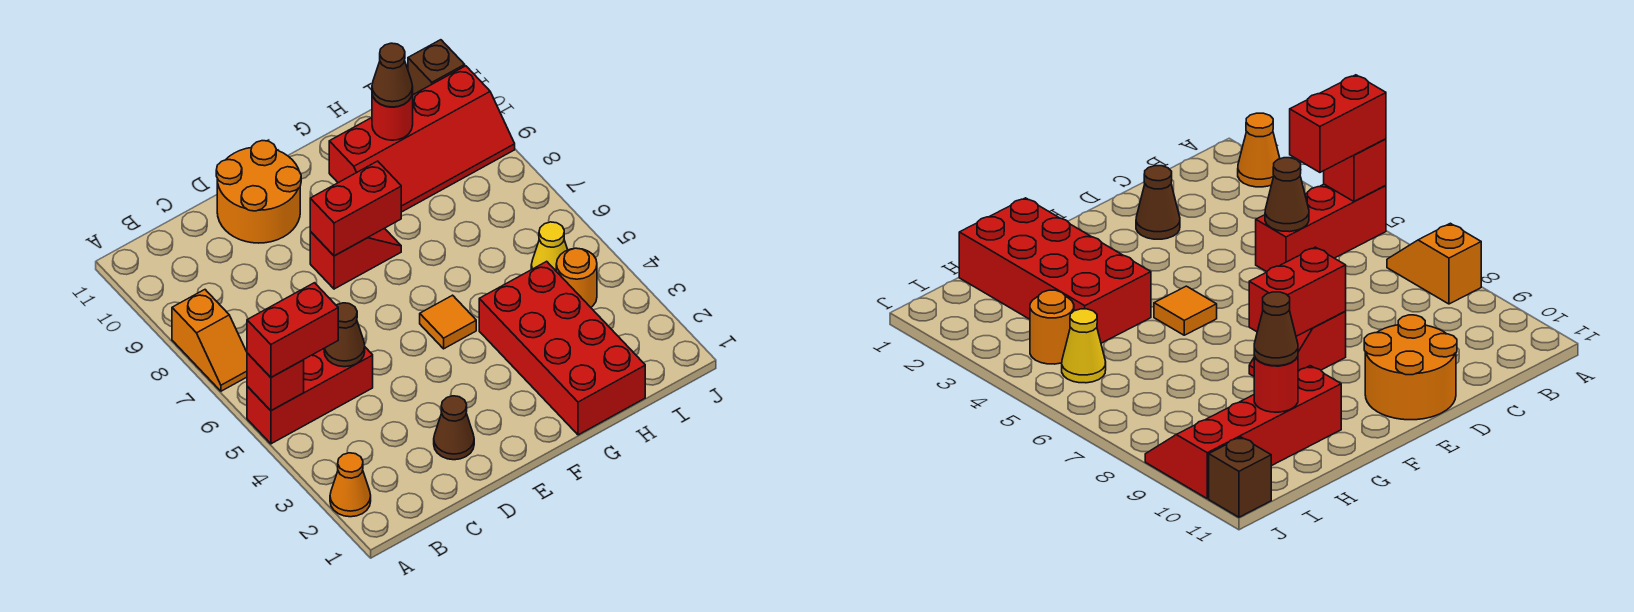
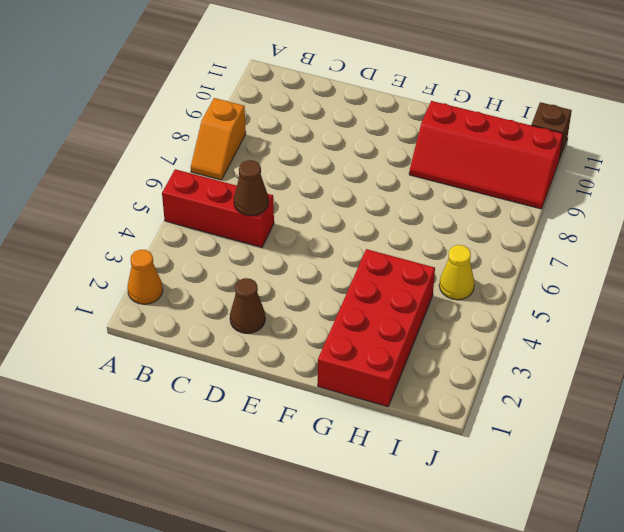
none -> orange round brick D10:E11 level 1
none -> red slope E8:F8 level 1 top E
none -> orange tile F5 level 1

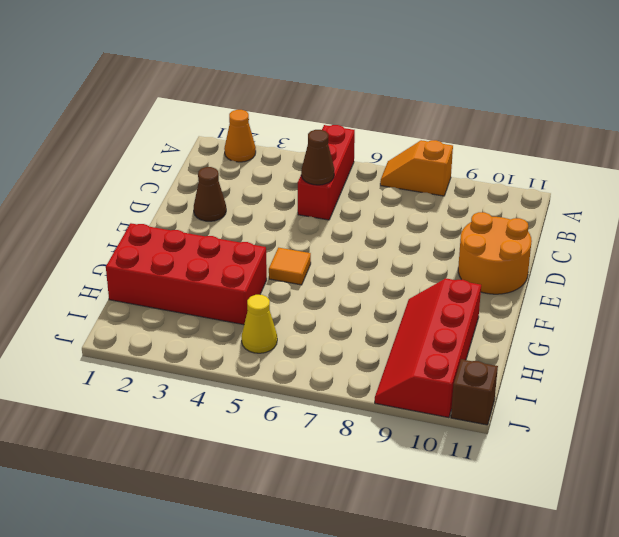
none -> red slope E8:F8 level 1 top E
none -> orange round brick I4 level 1
none -> red brick A5 level 2

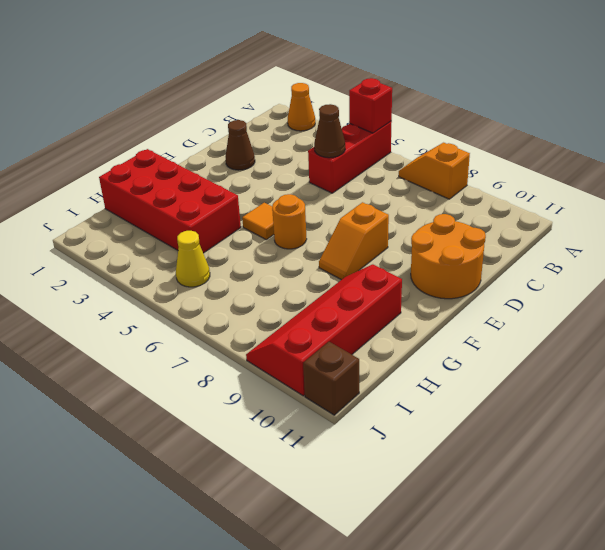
orange slope E8:F8 level 1 top E -> red slope E8:F8 level 1 top E
orange round brick F6 level 1 -> orange round brick I4 level 1
none -> red brick E8:F8 level 2
none -> red round brick H10 level 2
none -> red brick A5:B5 level 3

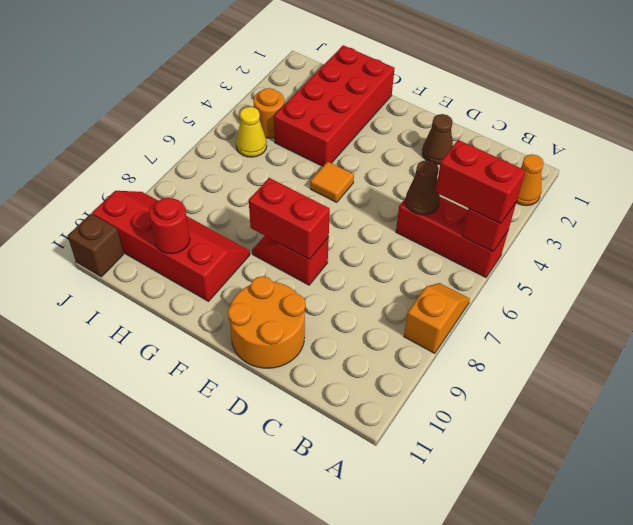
none -> brown cone H10 level 3

